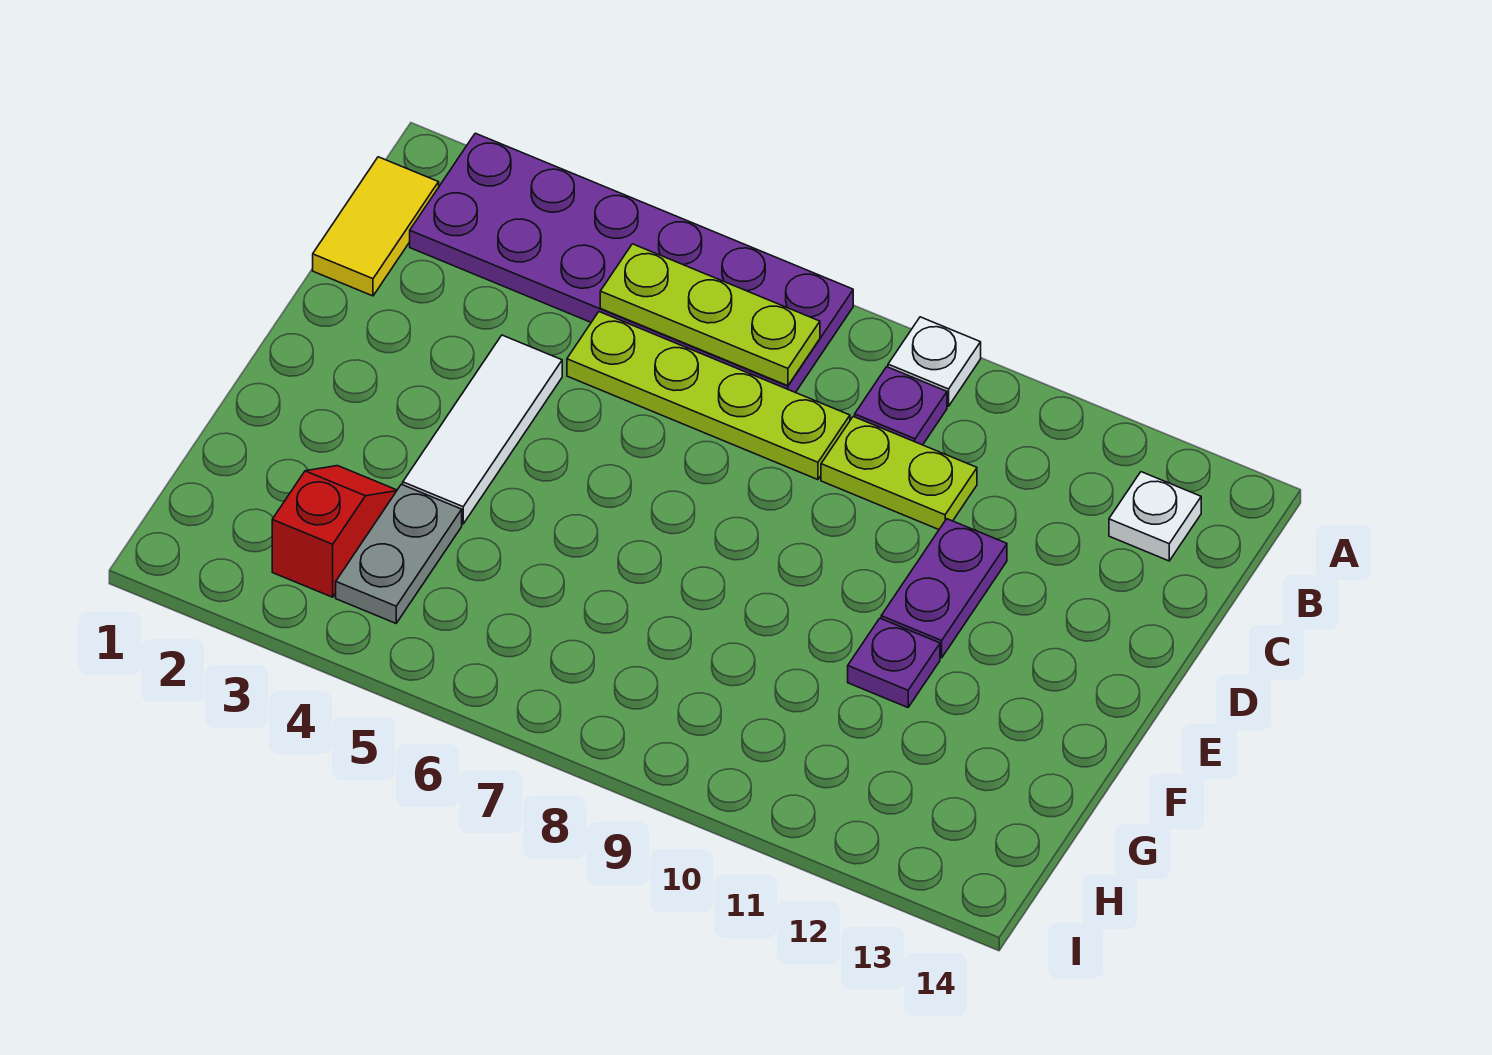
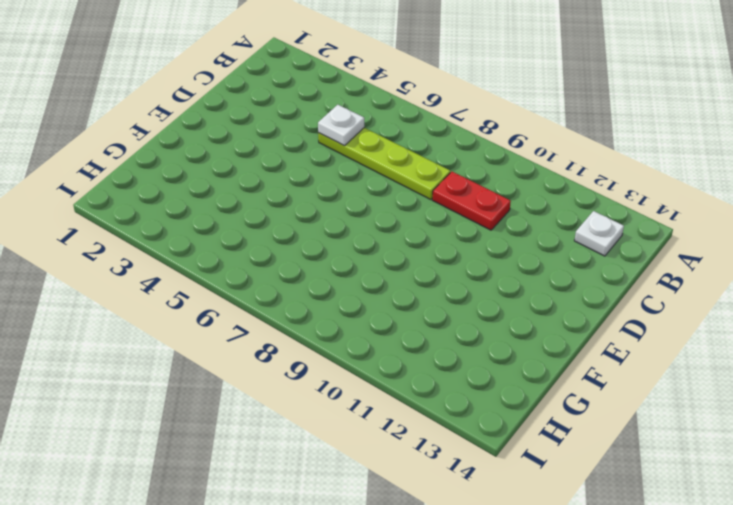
white plate C5 level 2 -> white plate A9 level 1
red plate C9:C10 level 1 -> lime plate C9:C10 level 1
none -> purple plate A2:B7 level 1
none -> yellow tile B1:C1 level 1
none -> purple plate B9 level 1

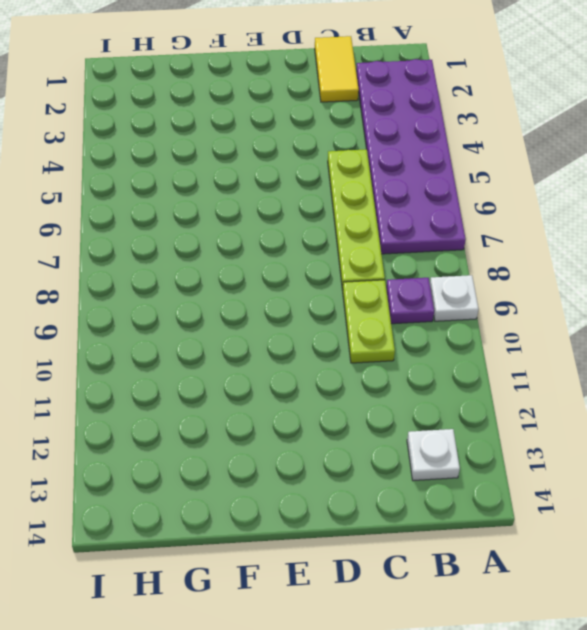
yellow tile C1:C2 level 1 -> yellow tile B1:C1 level 1
none -> white tile D4:F4 level 1
none -> purple plate D11:E11 level 1
none -> purple plate F11 level 1

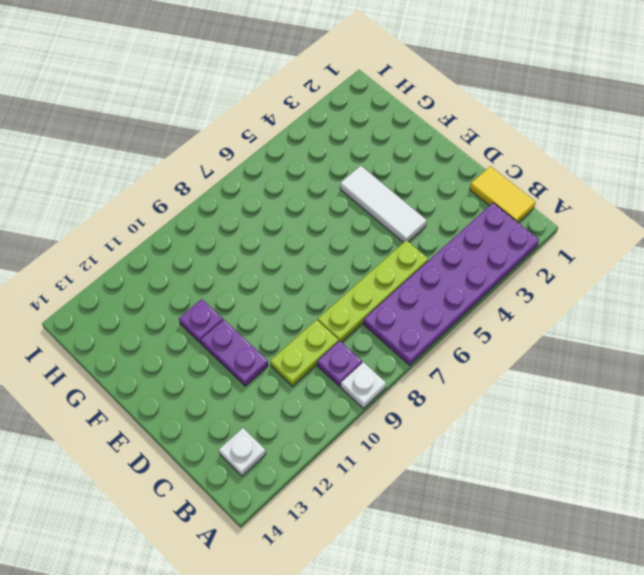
none -> red slope G3:H3 level 1 top H
none -> grey plate G4:H4 level 1
none -> lime plate B5:B7 level 2

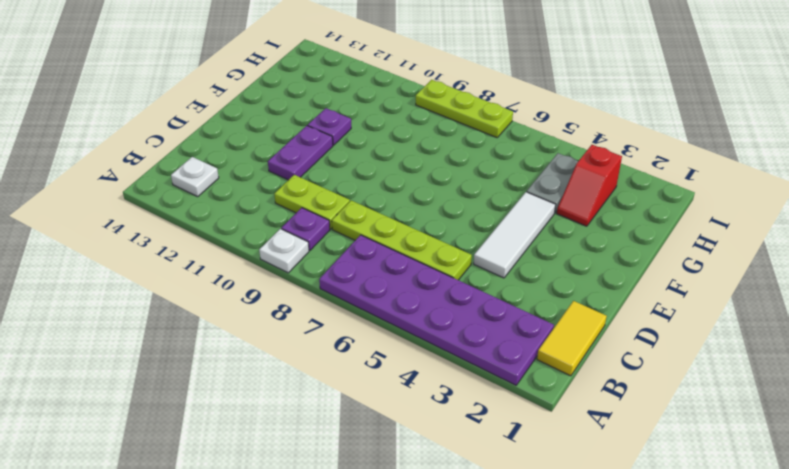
lime plate I7:I9 level 1 -> lime plate B5:B7 level 2

